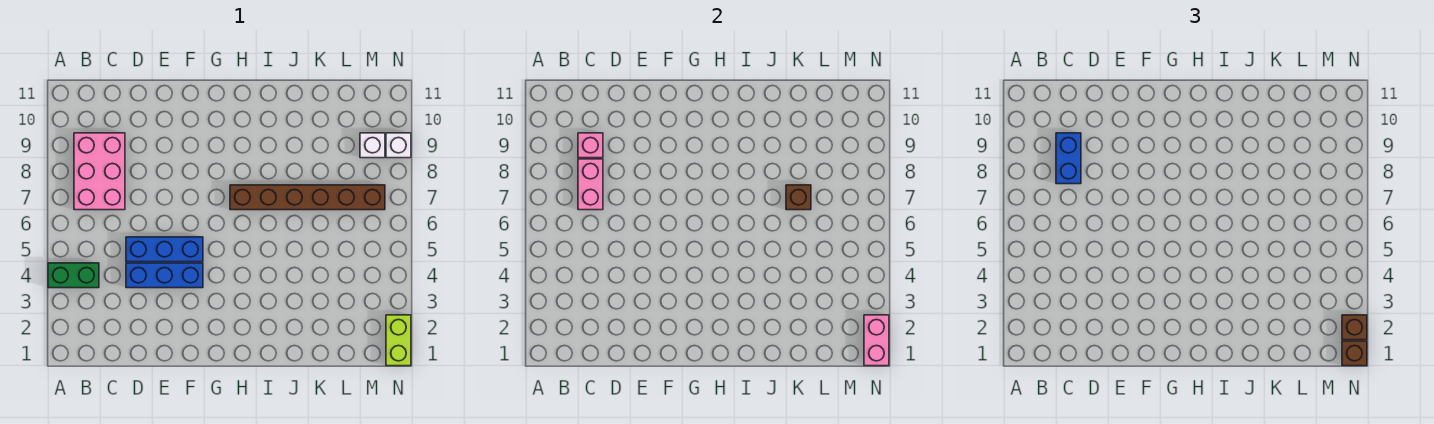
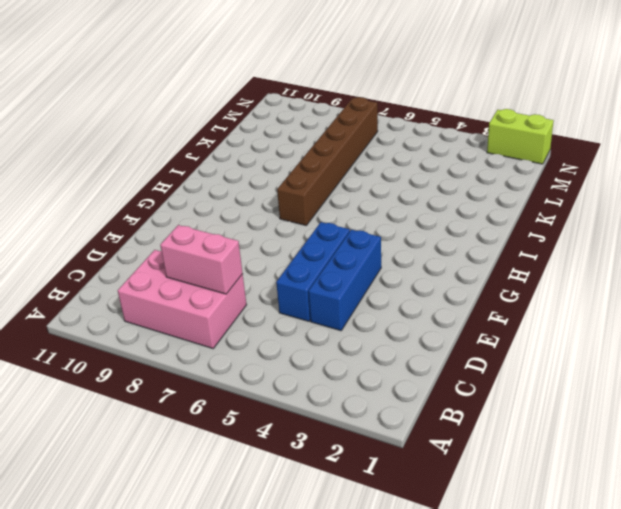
none -> green brick A4:B4 level 1
none -> white brick M9 level 1
none -> white brick N9 level 1

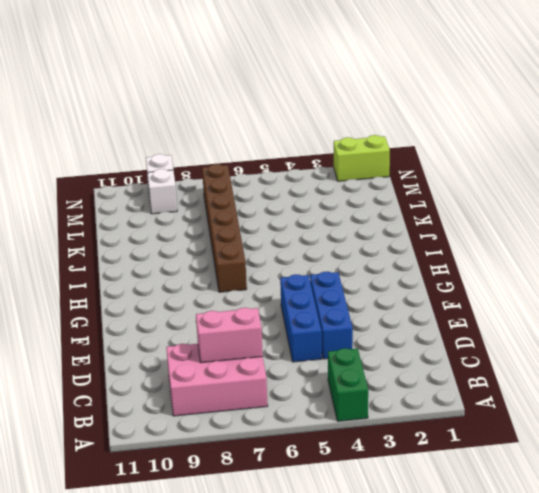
none -> pink brick C9 level 2
none -> brown brick K7 level 2
none -> pink brick N1:N2 level 2

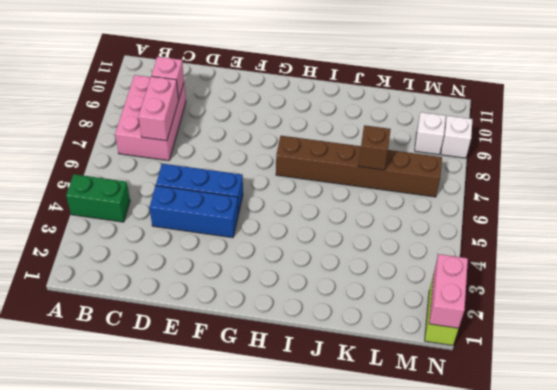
none -> blue brick C8:C9 level 3
none -> brown brick N1 level 3
none -> brown brick N2 level 3

